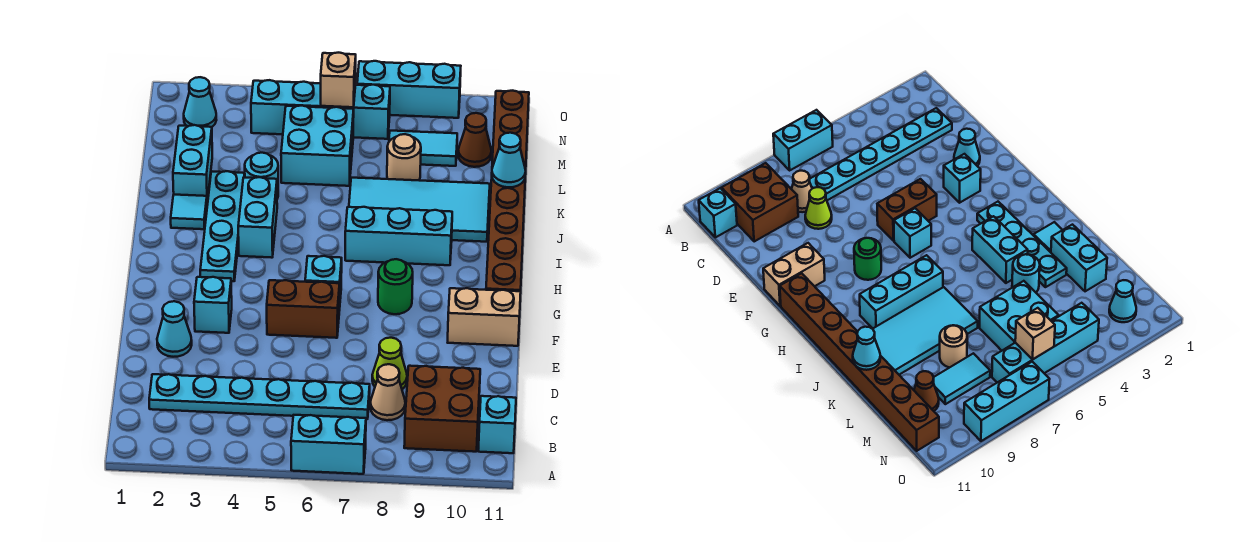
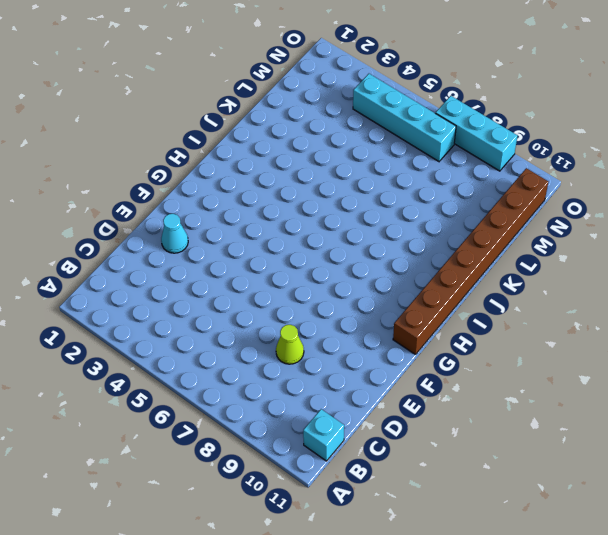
none -> cyan brick A6:A7 level 1
none -> brown brick B9:C10 level 1
none -> cyan plate C2:C7 level 1

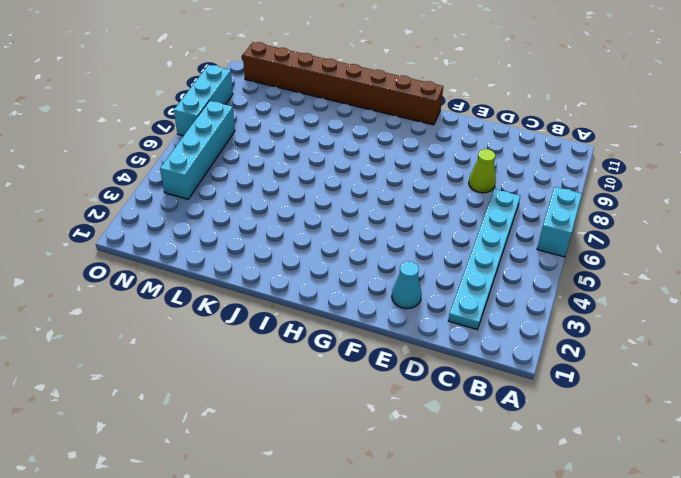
none -> brown brick B9:C10 level 1
none -> cyan brick B11 level 1
none -> tan cone C8 level 1

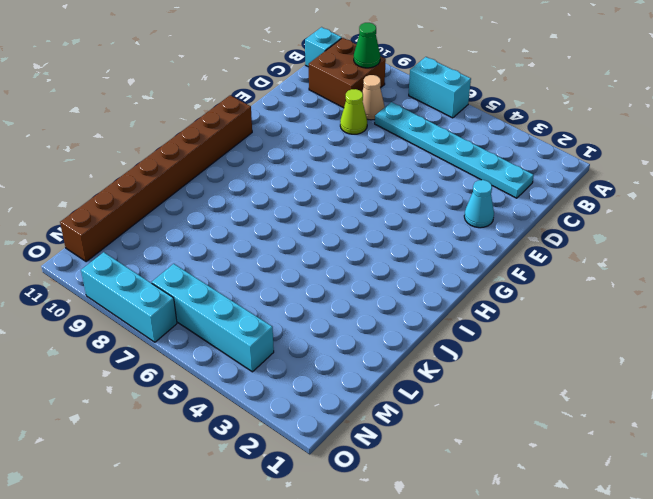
green cone B9 level 2 -> none
none -> cyan brick F3 level 1
none -> brown brick F5:F6 level 1
none -> tan brick F10:F11 level 1

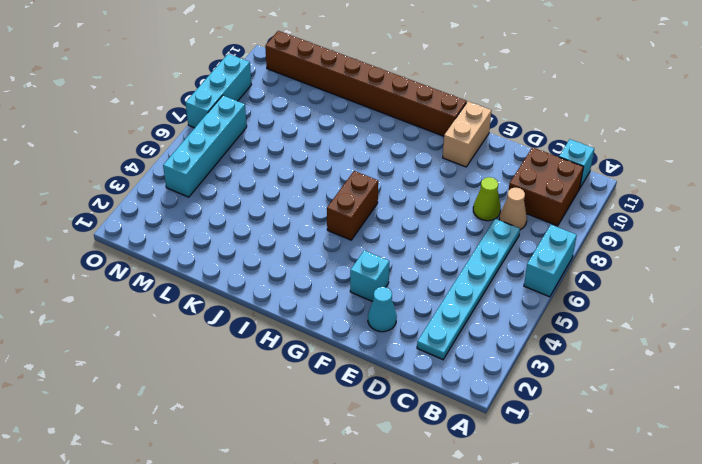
brown brick H5:H6 level 1 -> brown brick F5:F6 level 1
none -> cyan brick G6 level 1
none -> green round brick G8 level 1
none -> cyan plate H3:K3 level 1

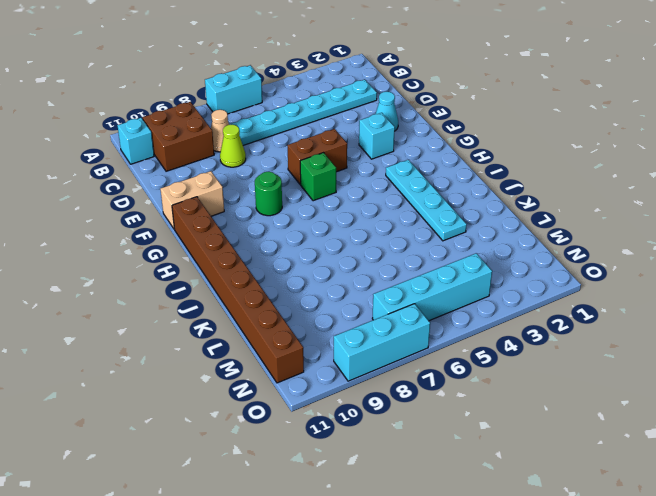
green brick G6 level 1 -> cyan brick G6 level 1
none -> cyan brick I4:J4 level 1
none -> cyan brick I7:I9 level 1
none -> cyan tile J2 level 1

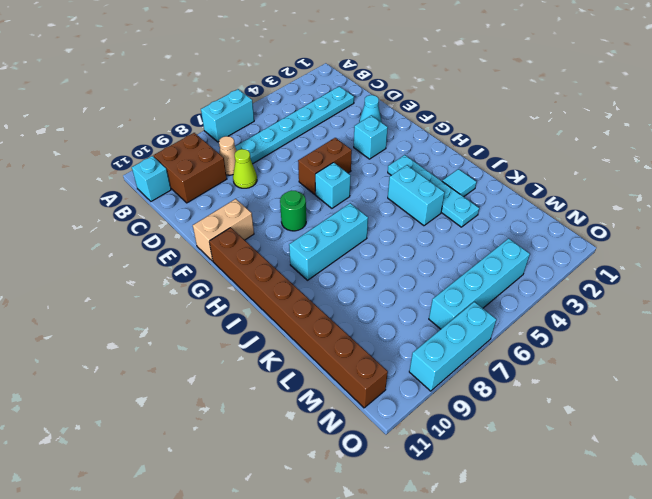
none -> cyan tile J7:K10 level 1
none -> cyan brick K2:L2 level 1
none -> cyan round brick K4 level 1

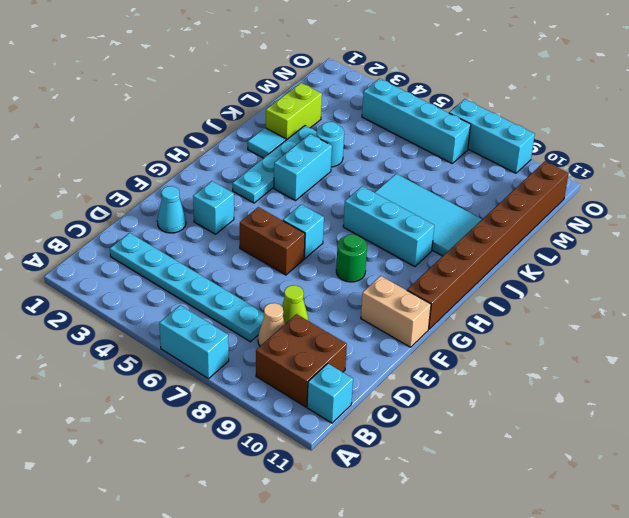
lime brick K2:L2 level 1 -> cyan brick K2:L2 level 1
none -> cyan brick L5:M6 level 1
none -> tan round brick L8 level 1
none -> cyan tile M8:M9 level 1

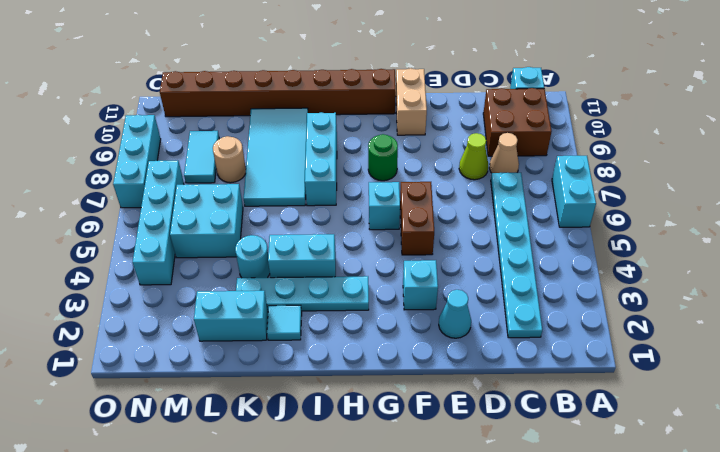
none -> brown cone M10 level 1
none -> cyan cone N2 level 1
none -> cyan cone K11 level 2

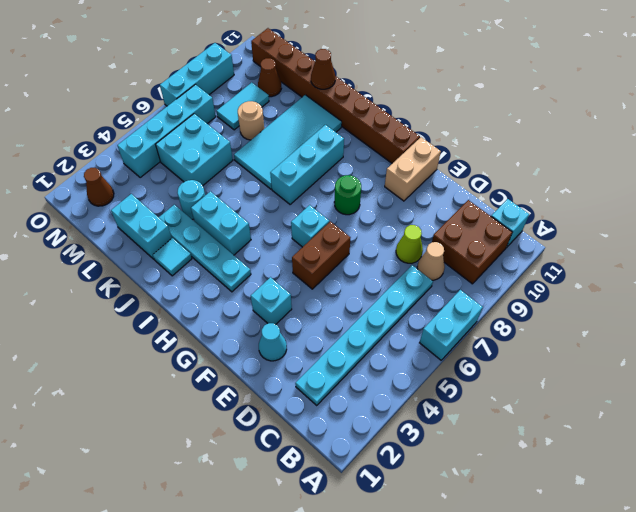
brown cone K11 level 2 -> cyan cone K11 level 2
brown cone N2 level 1 -> cyan cone N2 level 1
none -> tan brick N6 level 2

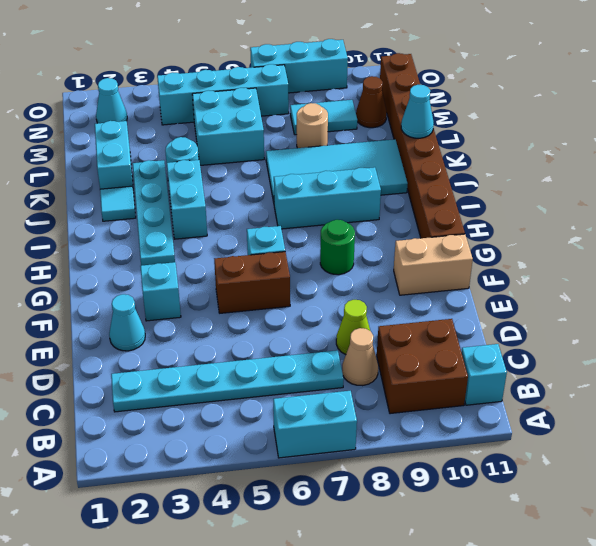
none -> tan brick N6 level 2

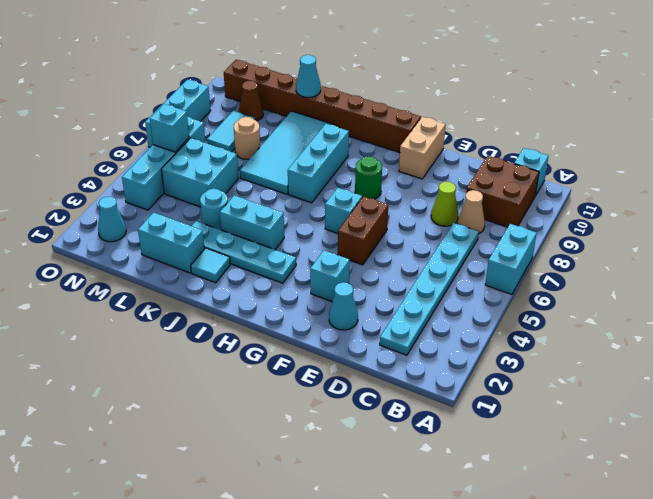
cyan brick N6 level 2 -> tan brick N6 level 2

